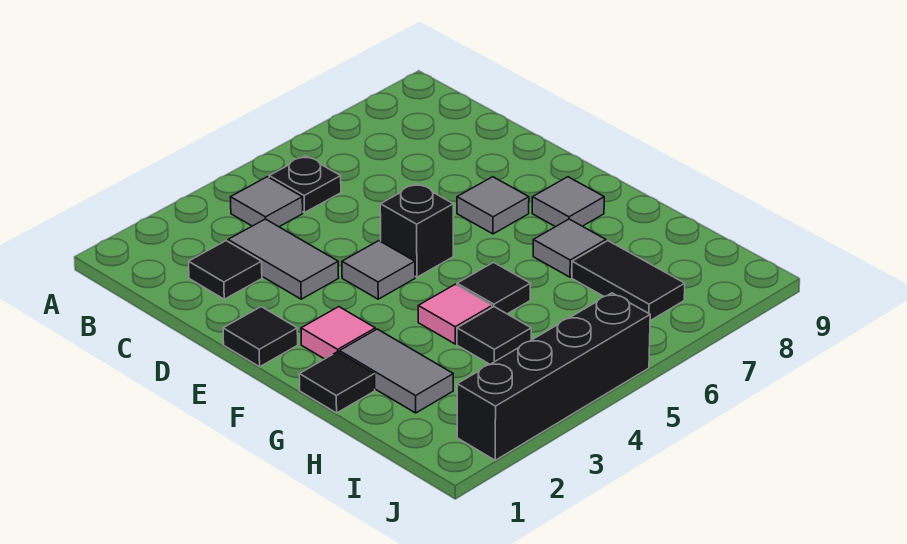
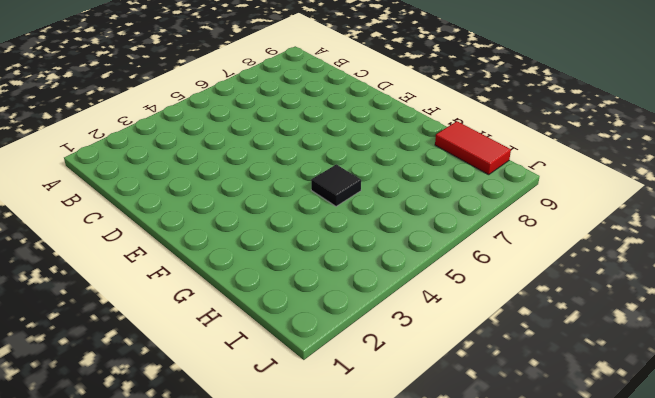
red tile H9:I9 level 1 -> none
none -> grey tile B4 level 1
none -> black plate B5 level 1
none -> black tile C2 level 1

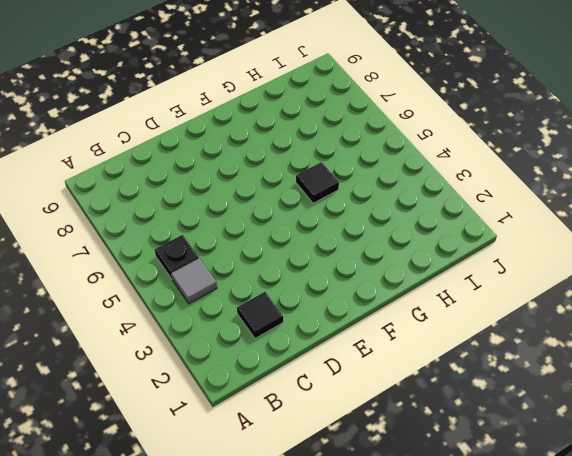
none -> grey tile C3:D3 level 1
none -> black tile E1 level 1
none -> grey tile E4 level 1

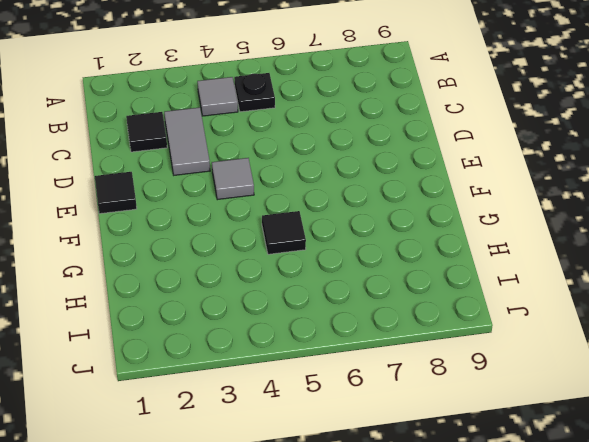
none -> black brick E5 level 1
none -> grey tile E7 level 1
none -> pink tile F2 level 1

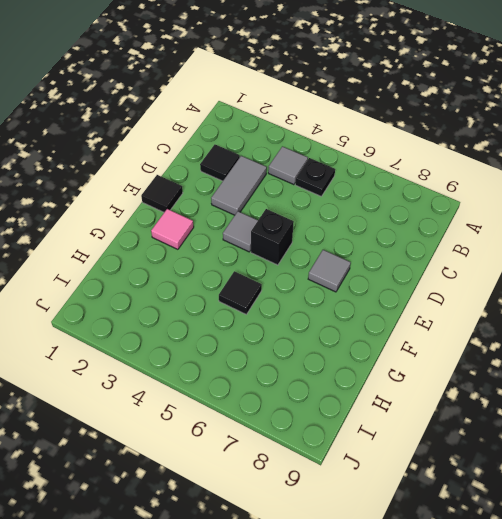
none -> grey tile F8 level 1
none -> black tile G1 level 1
none -> grey tile G2:H2 level 1

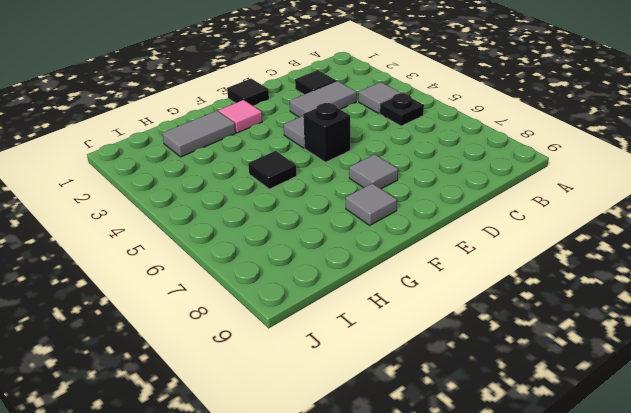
none -> black tile G1 level 1
none -> pink tile G4 level 1
none -> grey tile G7 level 1

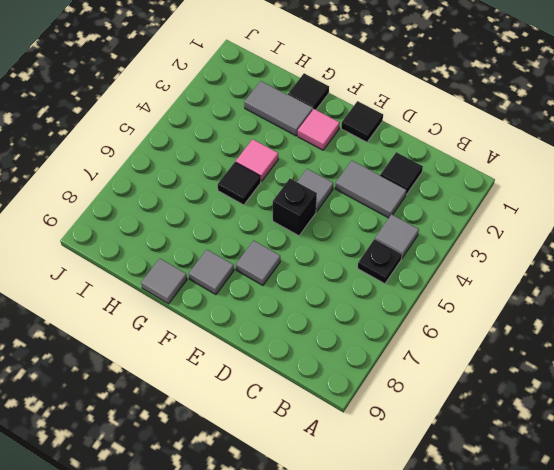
grey tile G9 level 1 -> grey tile G7 level 1
none -> black tile H4 level 1
none -> black tile H7:I7 level 1
none -> black brick J2:J5 level 1

